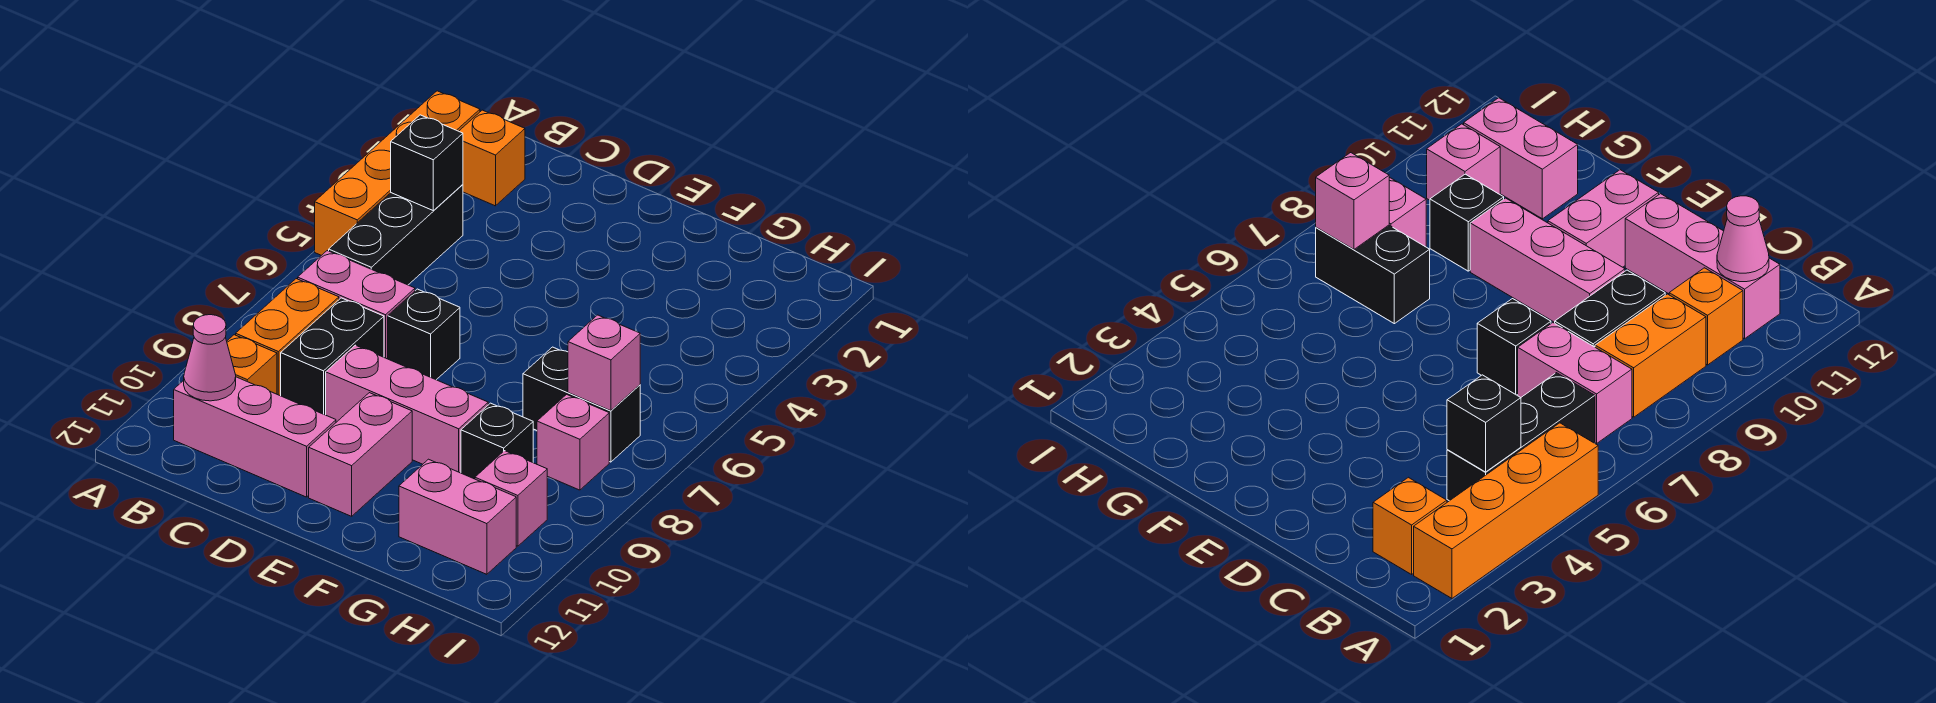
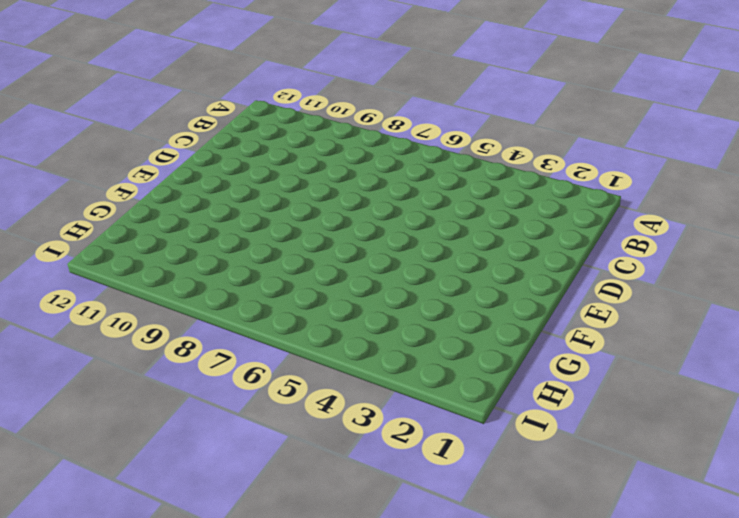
none -> orange brick A2:A5 level 1
none -> orange brick B2 level 1
none -> black brick B4:B6 level 1

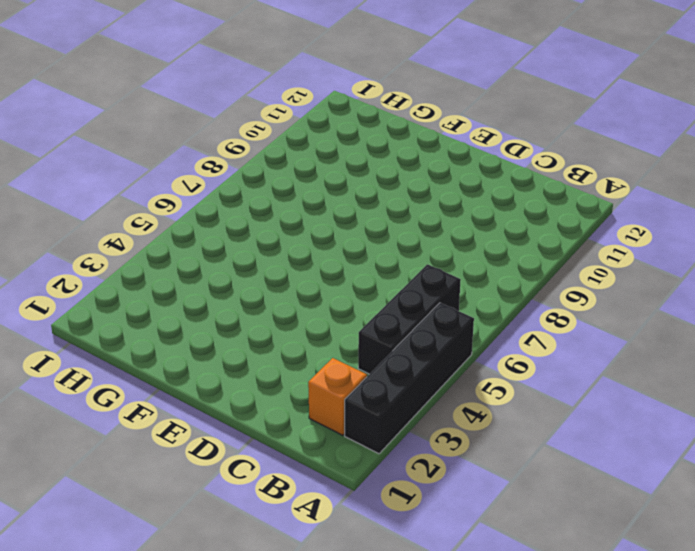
black brick A2:A5 level 1 -> orange brick A2:A5 level 1
none -> pink brick B7:C7 level 1
none -> orange brick B8:B9 level 1
none -> orange brick B10 level 1

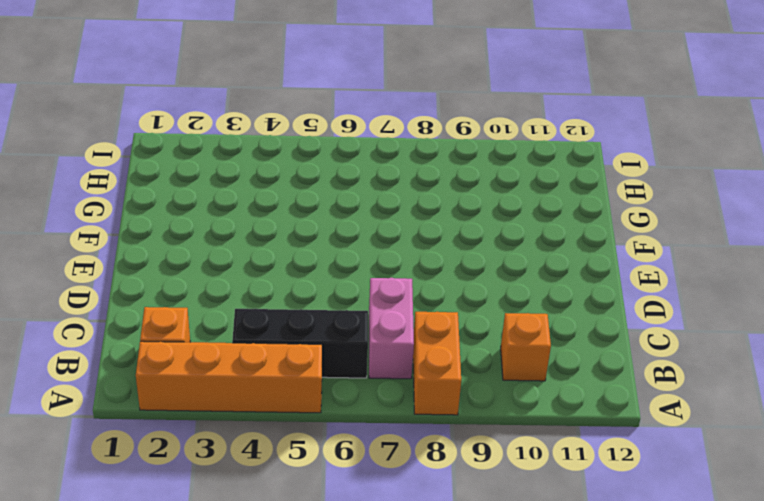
orange brick A8:B8 level 1 -> orange brick B8:B9 level 1
none -> pink brick B11:D11 level 1
none -> black brick C8:C9 level 1
none -> black brick D7 level 1

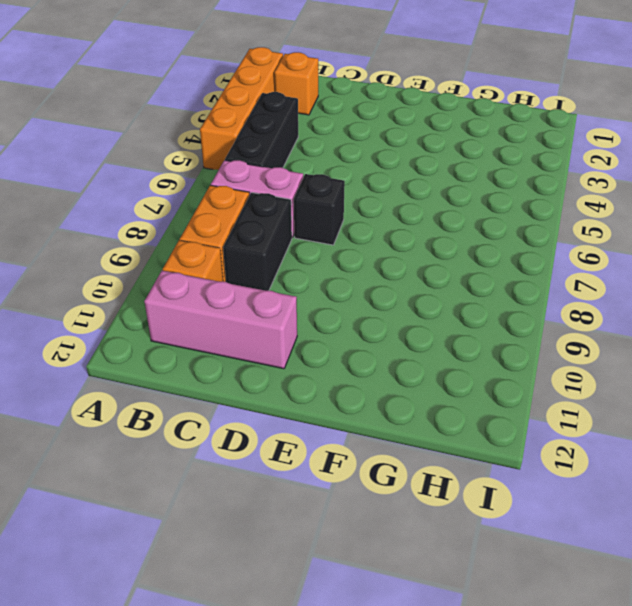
none -> pink brick D9:F9 level 1
none -> pink brick E10:E11 level 1
none -> black brick G7:H7 level 1

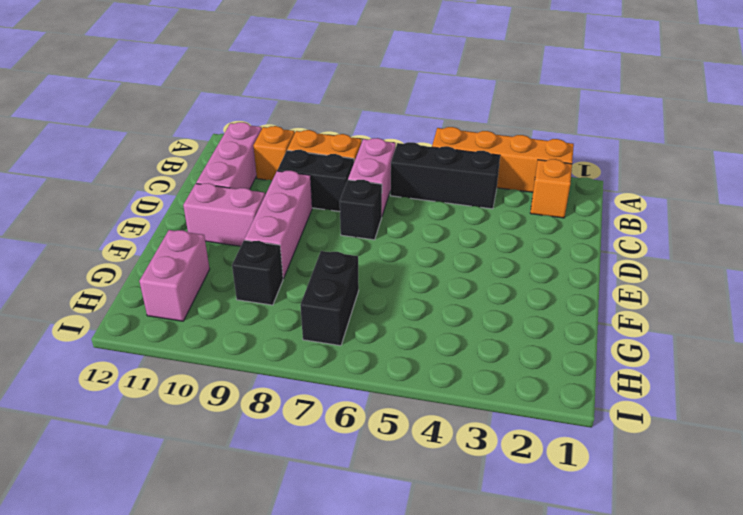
none -> pink brick H8 level 1
none -> pink brick H10 level 1
none -> black brick B4 level 2

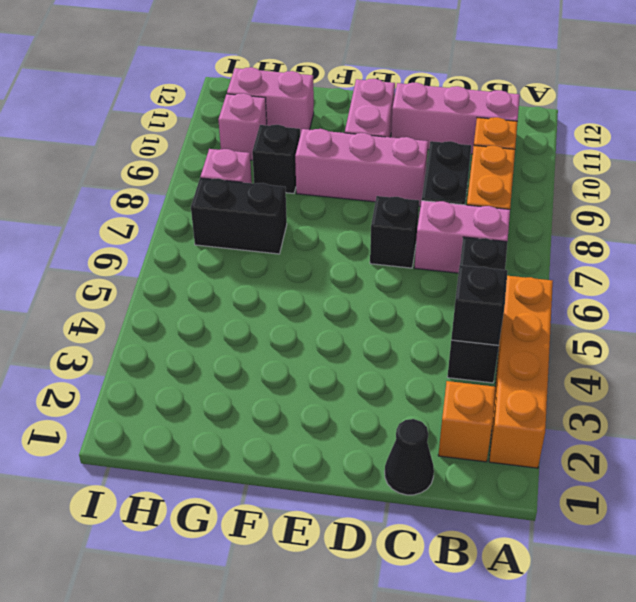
black cone C1 level 1 -> none
none -> pink cone B11 level 2
none -> pink brick H7 level 2

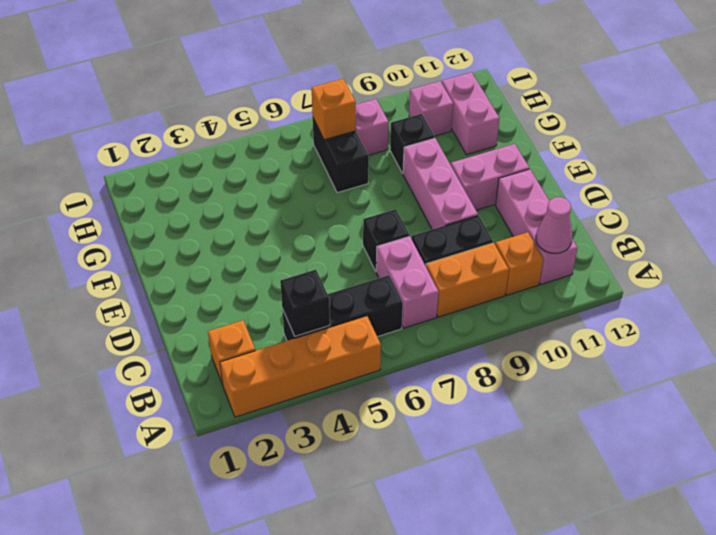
orange brick H7 level 2 -> pink brick H7 level 2

